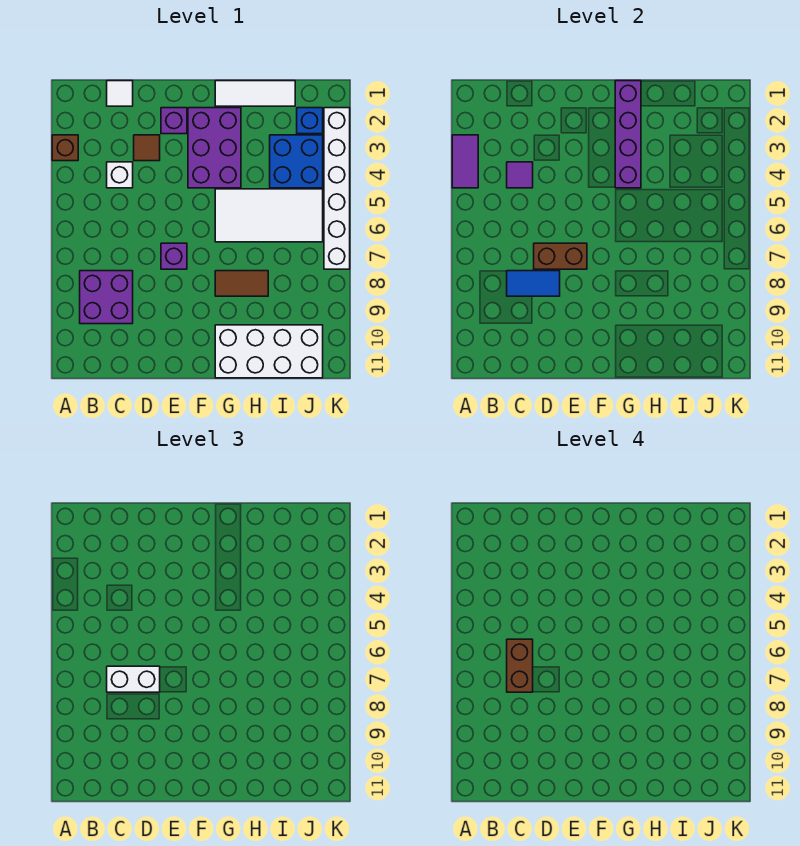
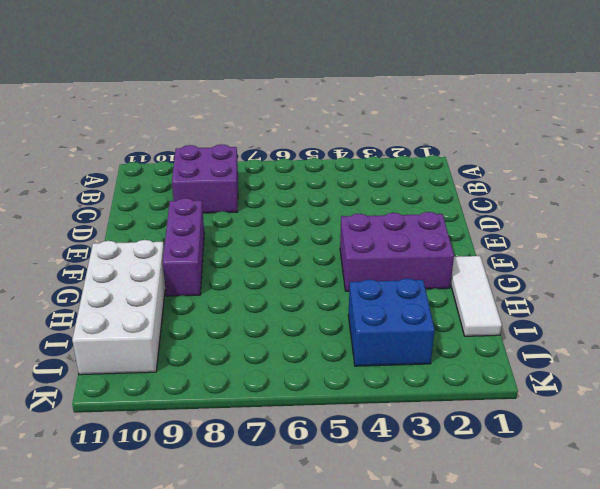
purple brick E9:G9 level 1 -> none
none -> brown brick A3 level 1
none -> white tile C1 level 1
none -> white brick C4 level 1

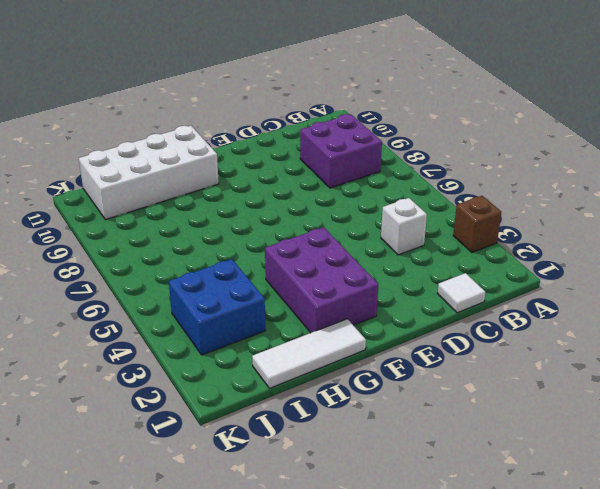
none -> brown tile D3 level 1
none -> purple brick E2 level 1
none -> purple brick E7 level 1

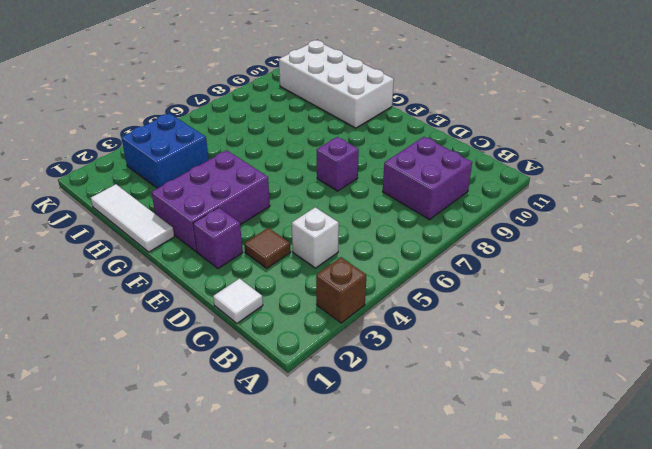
none -> white tile G5:J6 level 1
none -> brown tile G8:H8 level 1
none -> blue brick J2 level 1

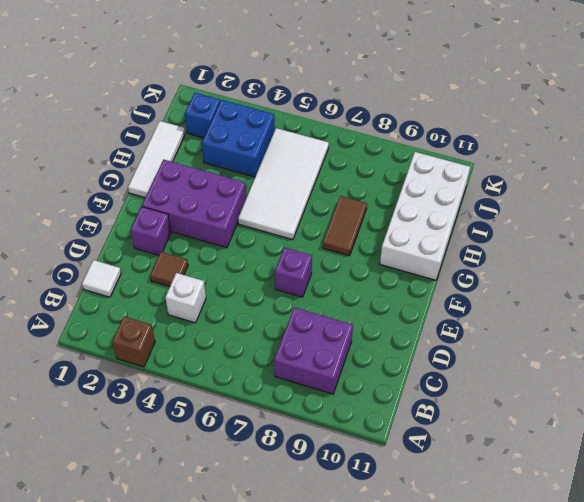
none -> white brick K2:K7 level 1
none -> purple tile A3:A4 level 2
none -> purple tile C4 level 2

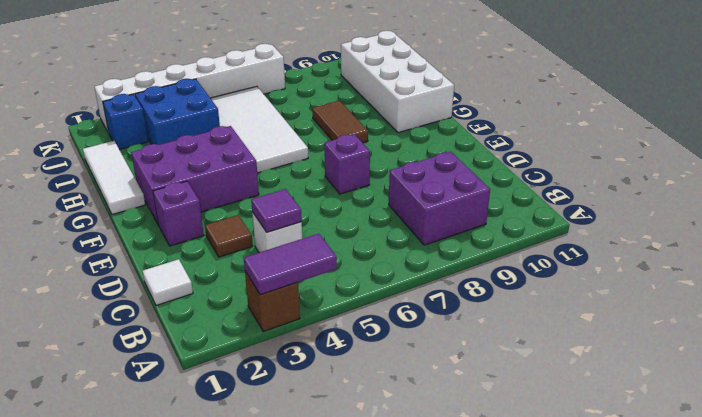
none -> blue tile C8:D8 level 2
none -> brown brick D7:E7 level 2
none -> purple brick G1:G4 level 2

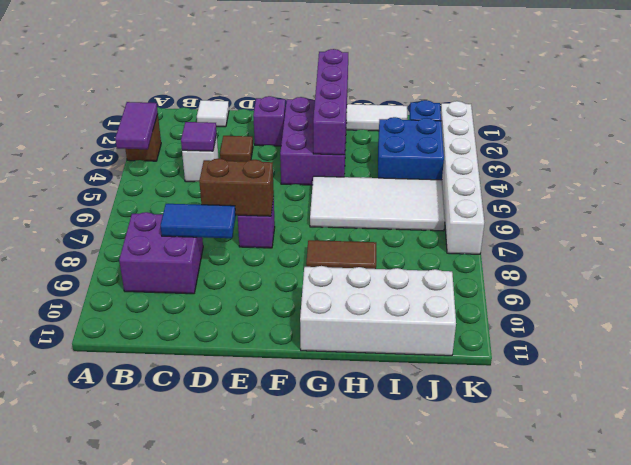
none -> white brick C7:D7 level 3
none -> brown brick C6:C7 level 4

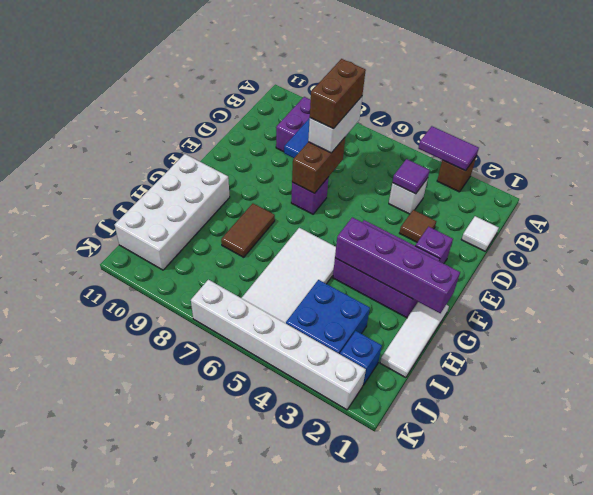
brown brick C7:D7 level 4 -> brown brick C6:C7 level 4

